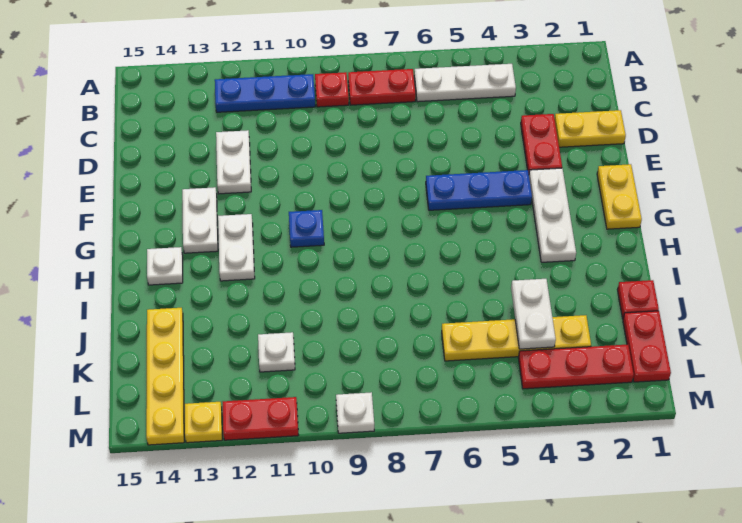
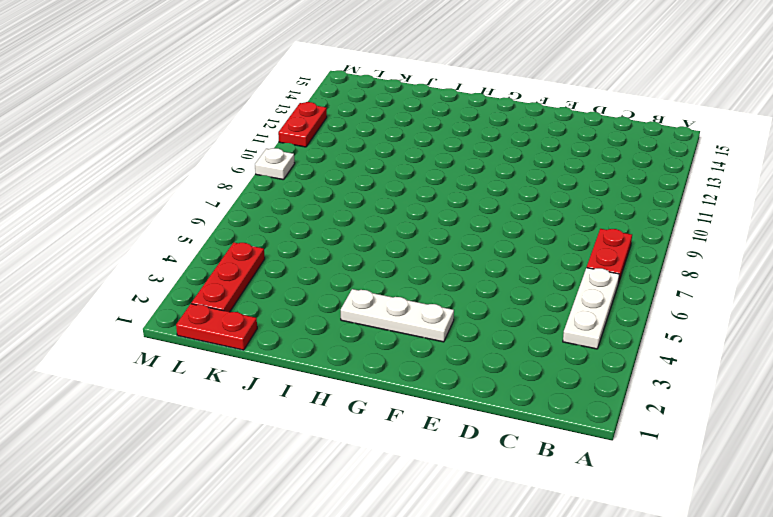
none -> red plate B9 level 1
none -> blue plate B10:B12 level 1
none -> yellow plate D1:D2 level 1

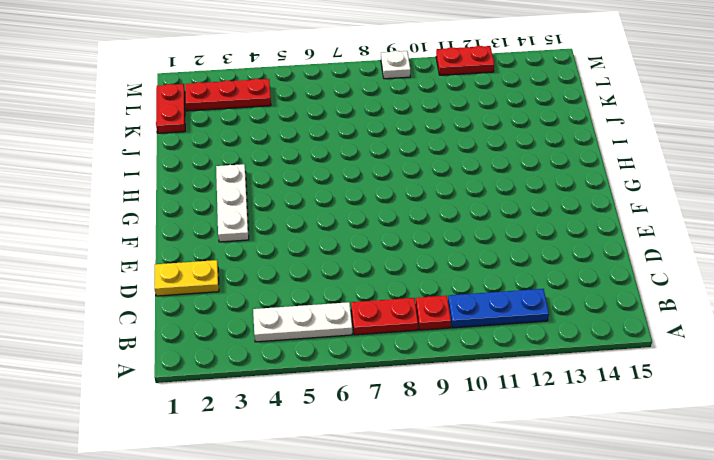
none -> red plate D3:E3 level 1
none -> white plate D12:E12 level 1
none -> yellow plate F1:G1 level 1

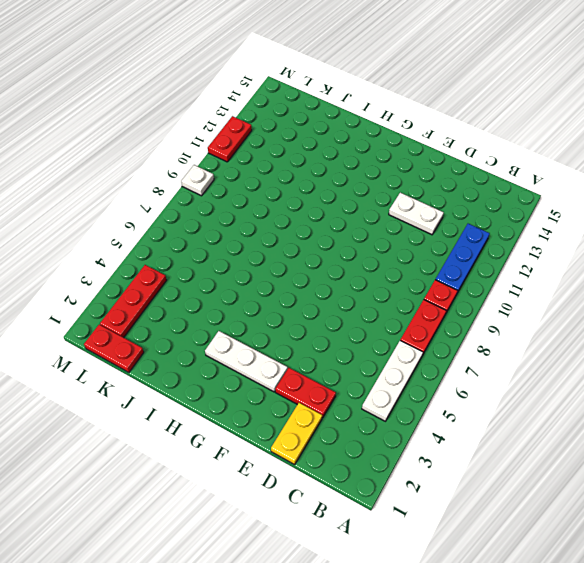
none -> yellow plate F1:G1 level 1
none -> blue plate F4:F6 level 1
none -> white plate F13:G13 level 1

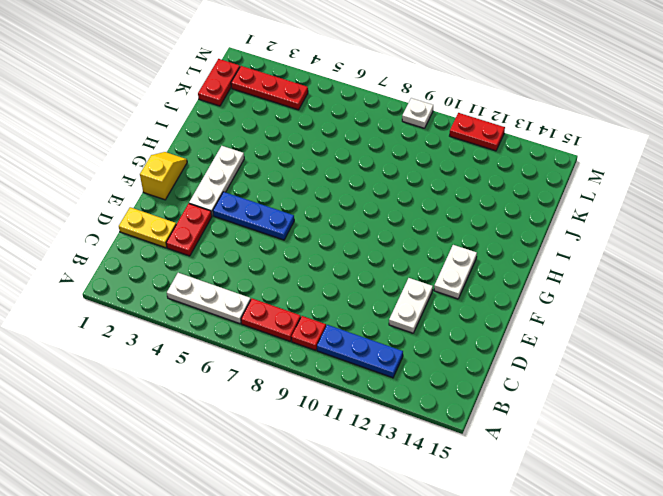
yellow slope F1:G1 level 1 top F -> yellow plate F1:G1 level 1
none -> blue plate G10 level 1
none -> white plate G12:H12 level 1
none -> white plate H14 level 1

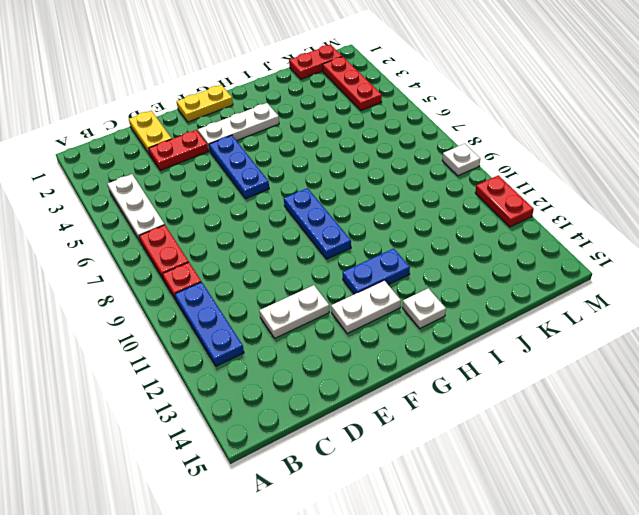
blue plate G8:G10 level 1 -> blue plate G10 level 1
blue plate G12:H12 level 1 -> white plate G12:H12 level 1
none -> red plate J1 level 1
none -> yellow plate J14:M14 level 1
none -> yellow plate K3:K6 level 1

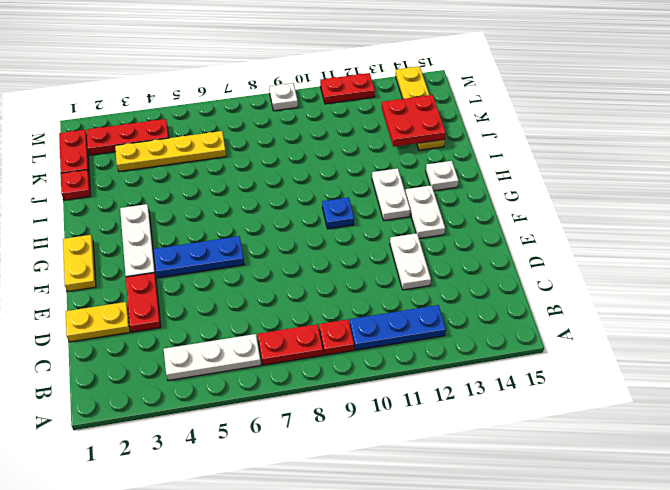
red plate J13:K14 level 2 -> none
none -> white plate K11 level 1
none -> yellow plate M13 level 1
none -> white plate J4:K4 level 2

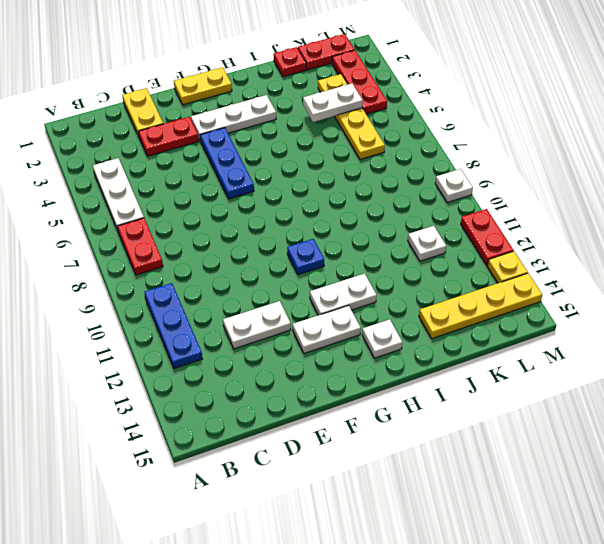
none -> red plate B9 level 1

